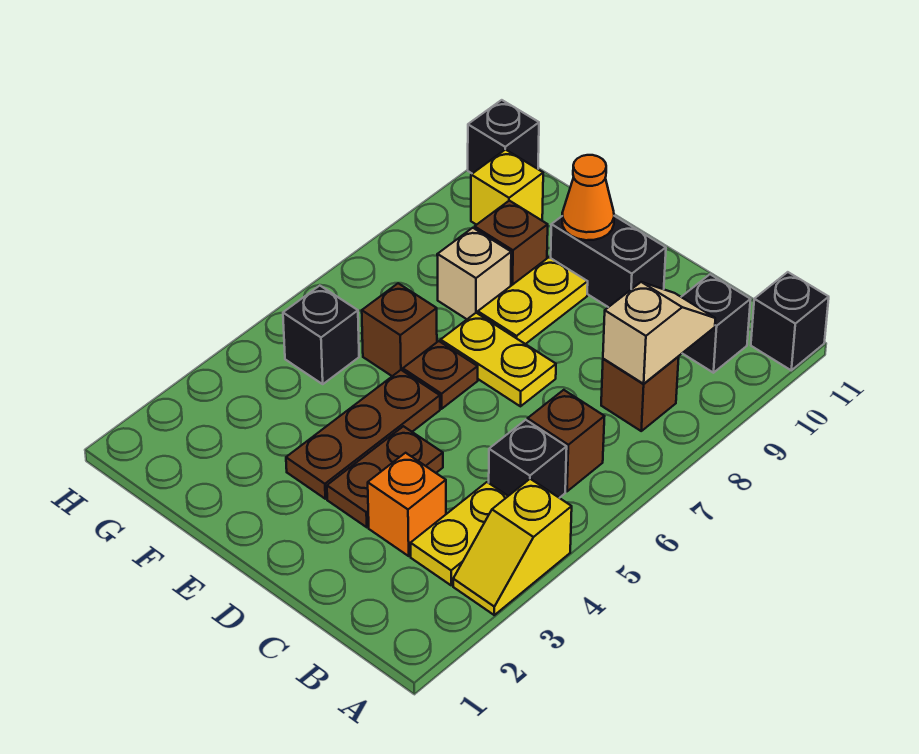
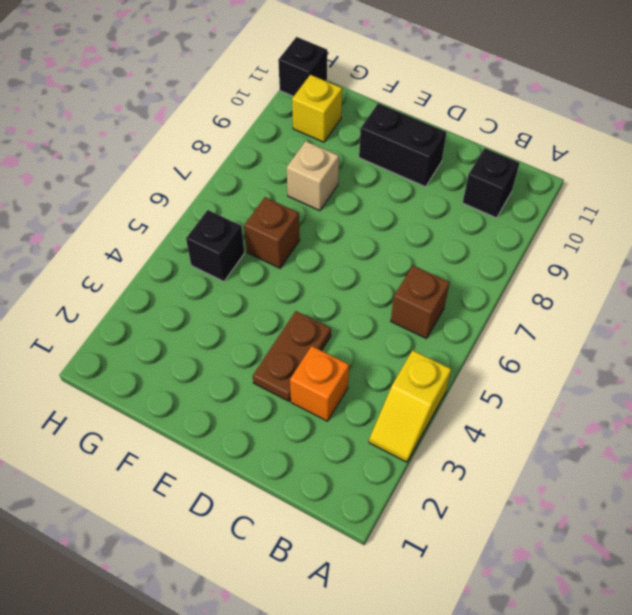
none -> black brick A11 level 1
none -> yellow plate B3:B4 level 1
none -> black brick B5 level 1

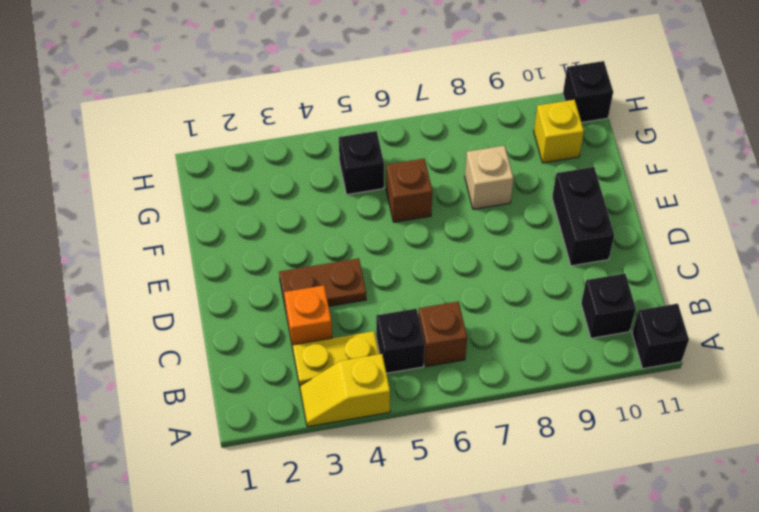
none -> brown brick B8 level 1
none -> yellow plate D7:E7 level 1
none -> brown plate E3:E5 level 1

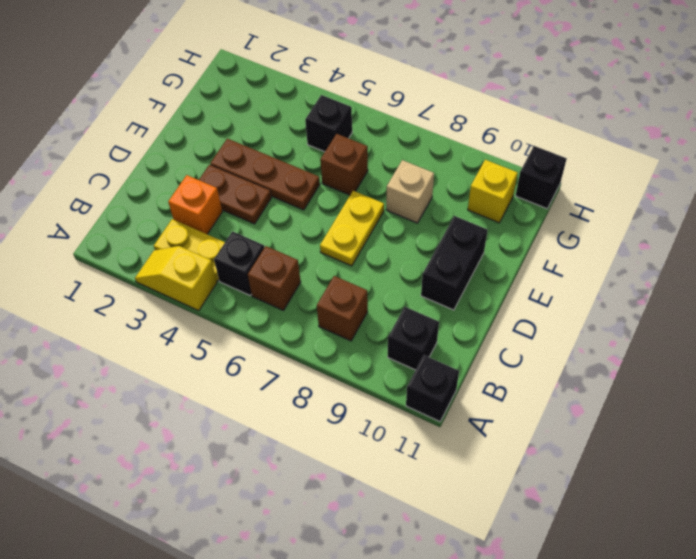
none -> brown plate E6 level 1
none -> yellow plate E8:E9 level 1
none -> brown brick F9 level 1

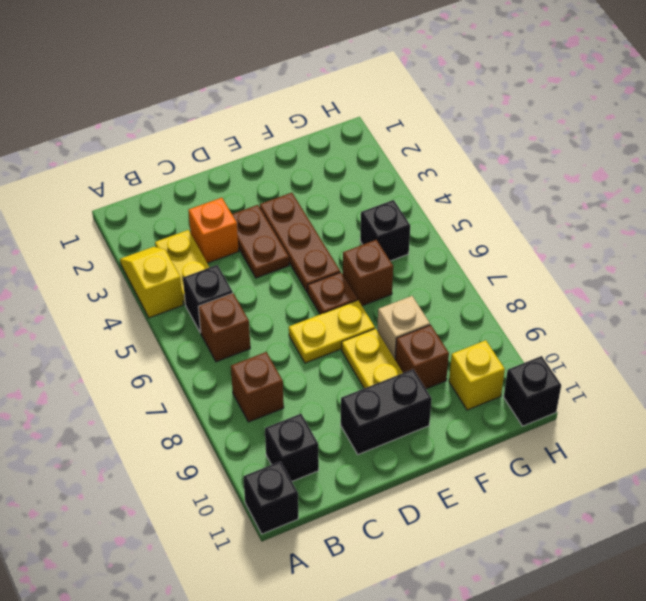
none -> tan slope B8:B9 level 2 top 8
none -> orange cone E10 level 2

